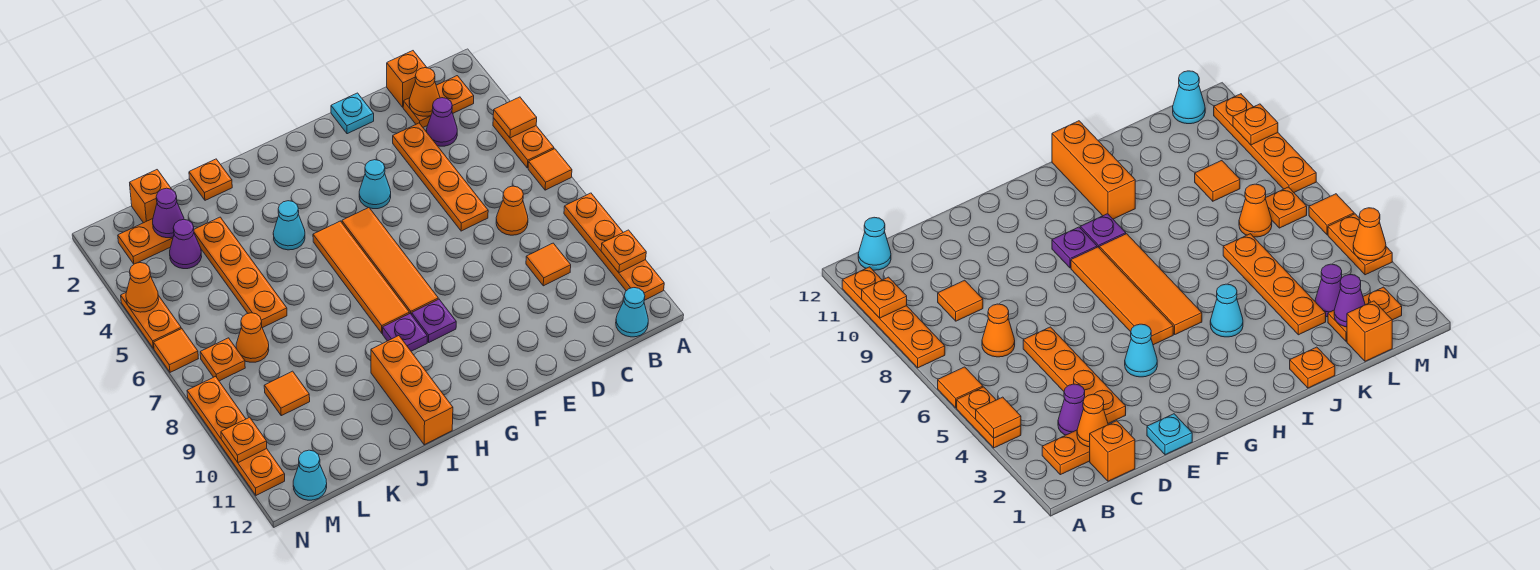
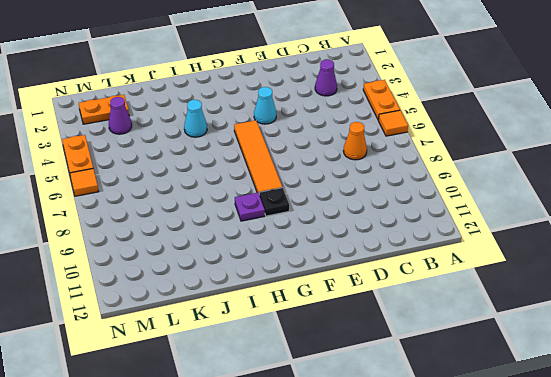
black plate G9 level 1 -> purple plate G9 level 1
none -> orange plate A8:A11 level 1
none -> orange plate B2:C2 level 1
none -> cyan cone B12 level 1
none -> orange brick C1 level 1

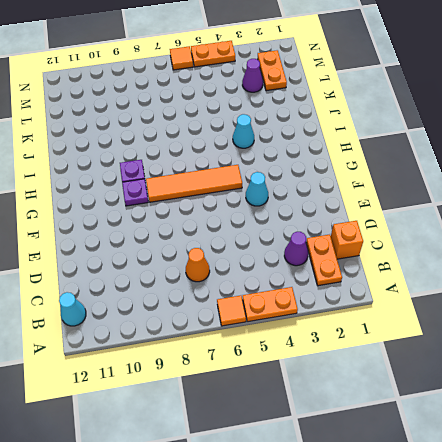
none -> orange plate A8:A11 level 1
none -> orange tile C9 level 1
none -> orange plate D3:D6 level 1
none -> cyan plate E1 level 1

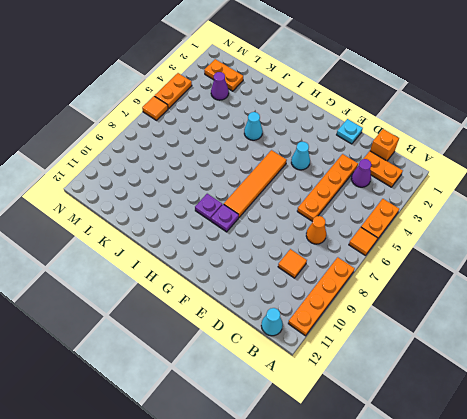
none -> orange tile H5:H8 level 1
none -> orange brick I10:I12 level 1
none -> orange plate J1 level 1
none -> orange plate K3:K6 level 1

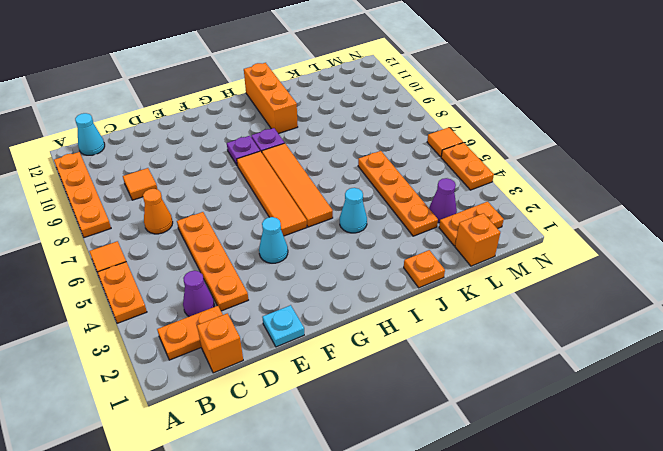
none -> orange cone L7 level 1
none -> orange tile L9 level 1
none -> orange plate M7 level 1
none -> cyan cone M12 level 1

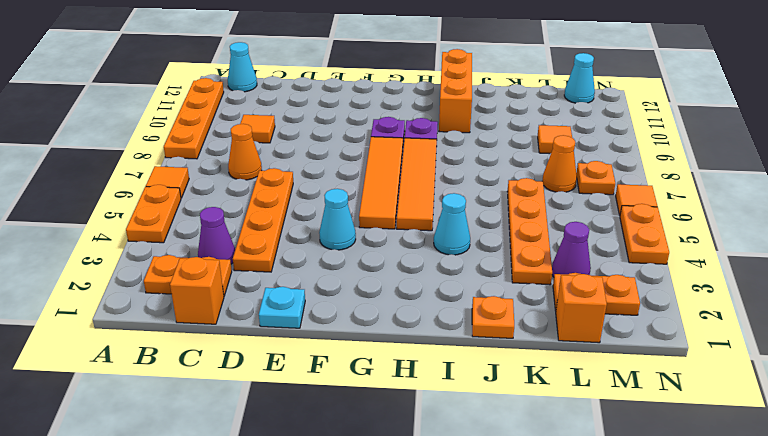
none -> orange plate N8:N11 level 1
none -> orange tile A4 level 2
none -> orange plate A10 level 2
none -> orange cone C2 level 2

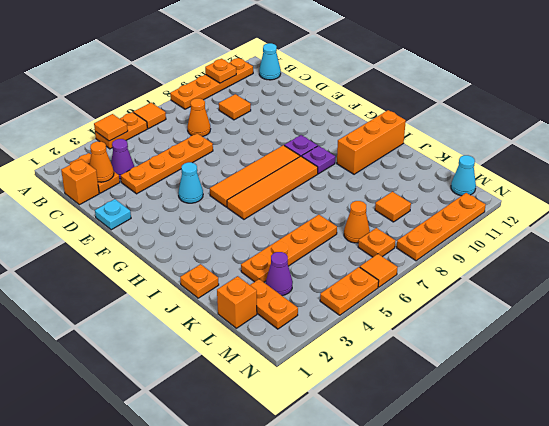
none -> cyan cone I4 level 1
none -> purple cone L2 level 2
none -> orange cone N4 level 2
none -> orange plate N10 level 2

